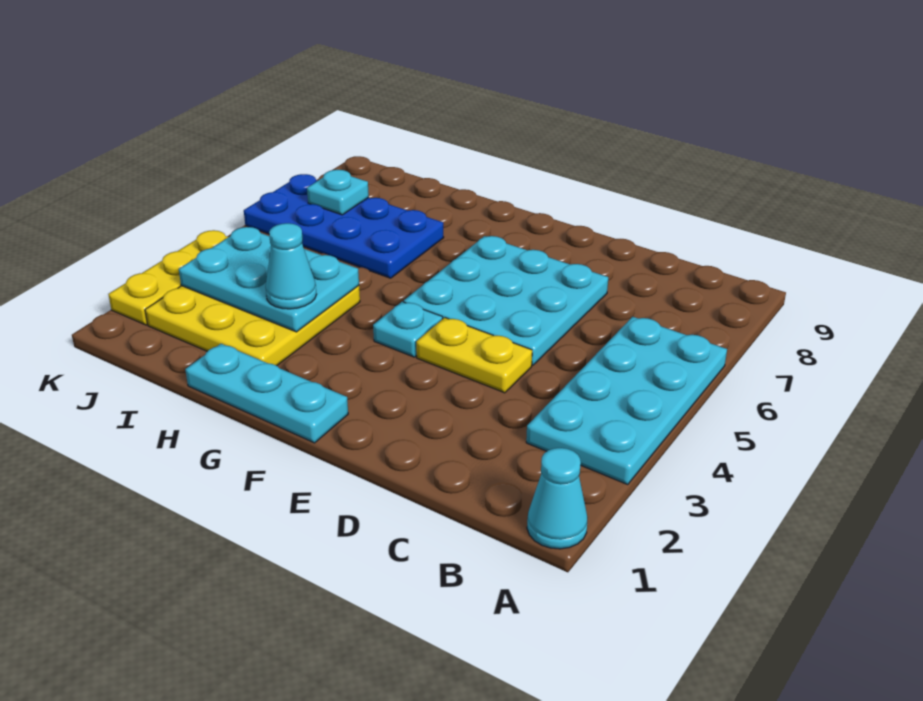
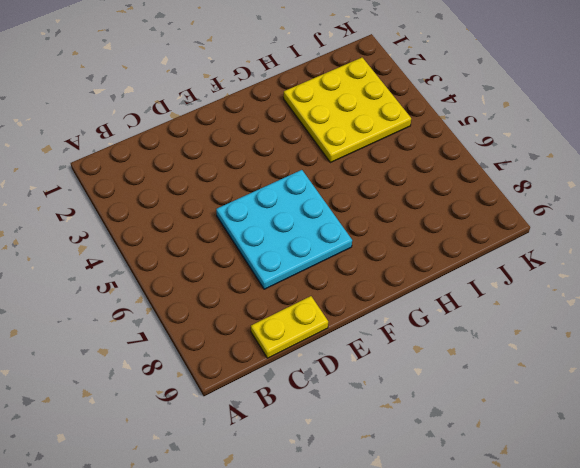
yellow plate C9:D9 level 1 -> yellow plate D4:E4 level 1
none -> cyan cone A1 level 1
none -> cyan plate A3:B6 level 1
none -> cyan plate F1:H1 level 1

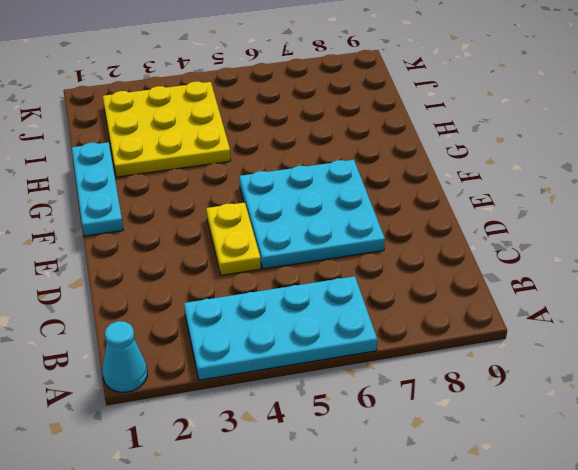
none -> cyan plate F4 level 1
none -> blue plate H6:K7 level 1
none -> yellow plate K2:K4 level 1

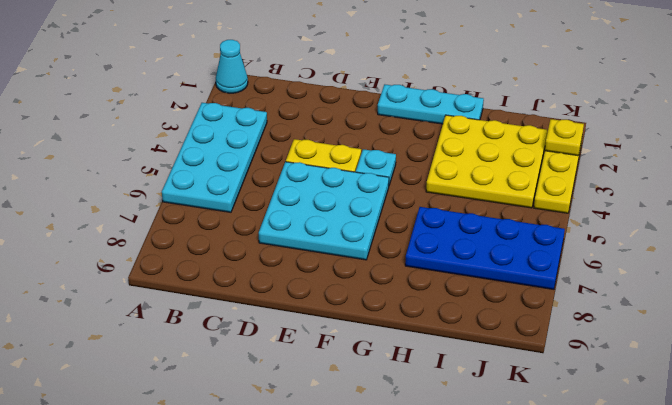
yellow plate K2 level 2 -> none
none -> cyan plate H3:J4 level 2
none -> cyan plate J7 level 2
none -> cyan cone H3 level 3

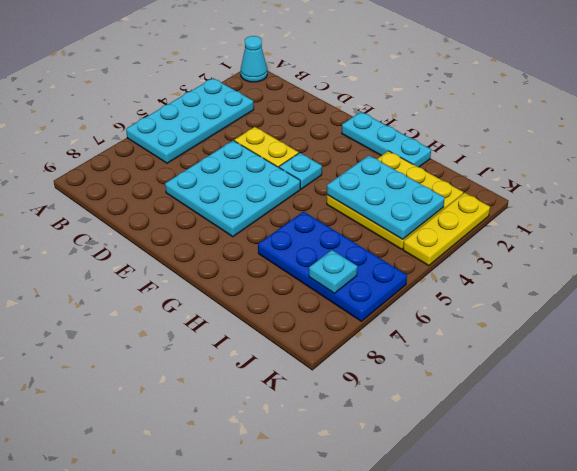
none -> cyan cone H3 level 3

